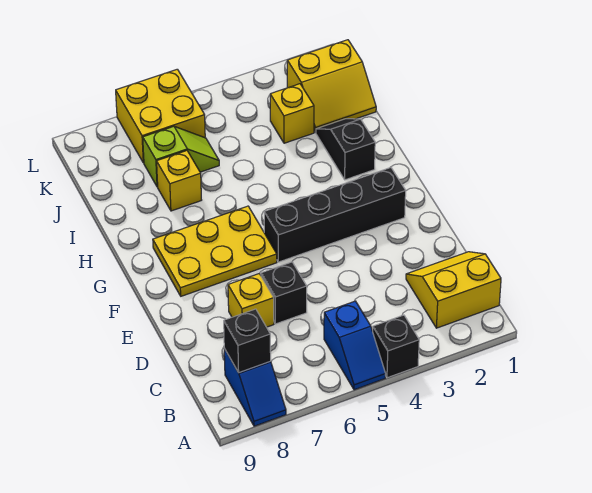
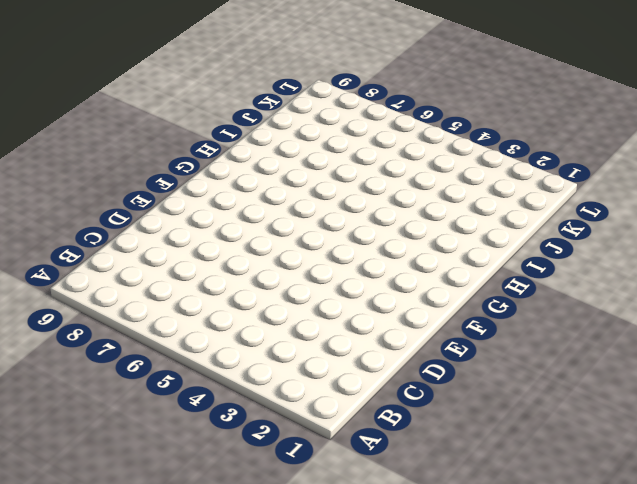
none -> black brick A4 level 1
none -> blue slope A5:B5 level 1 top B
none -> blue slope A8:B8 level 1 top B

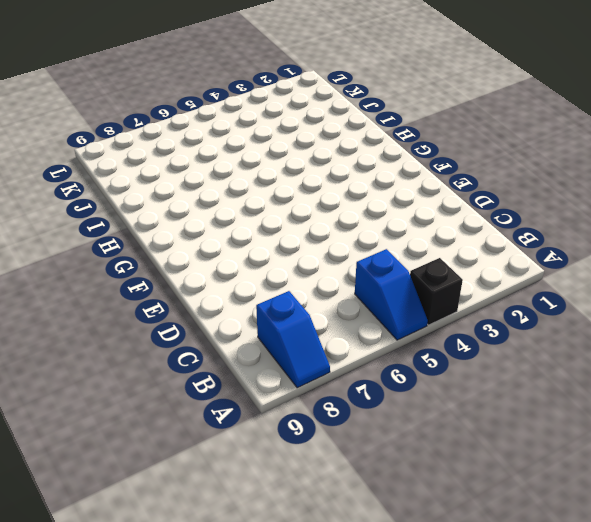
none -> yellow slope B1:C2 level 1 top B
none -> black brick D6 level 1
none -> yellow brick D7 level 1

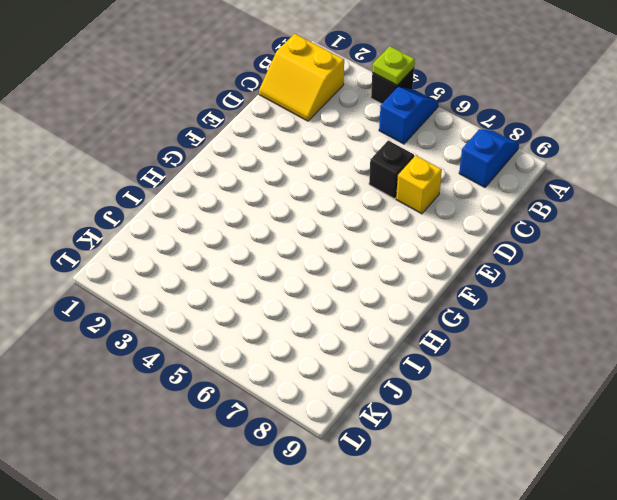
lime plate A4 level 2 -> none
none -> black brick F2:F5 level 1
none -> yellow plate F6:G8 level 1
none -> black slope H2:I2 level 1 top H

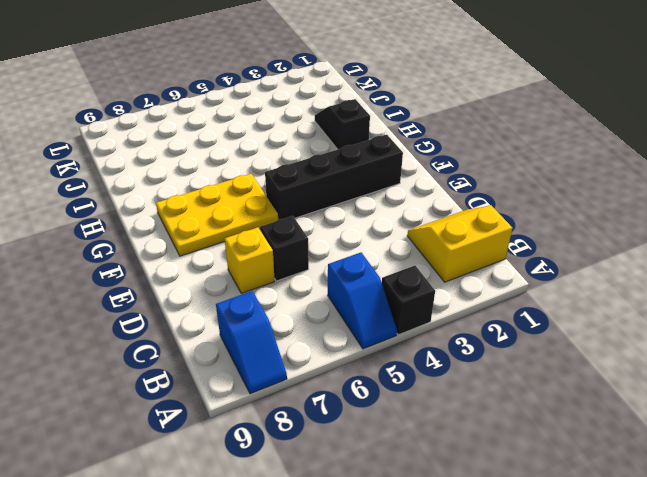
none -> yellow brick I7 level 1
none -> yellow slope J1:K2 level 1 top K
none -> yellow brick J3 level 1

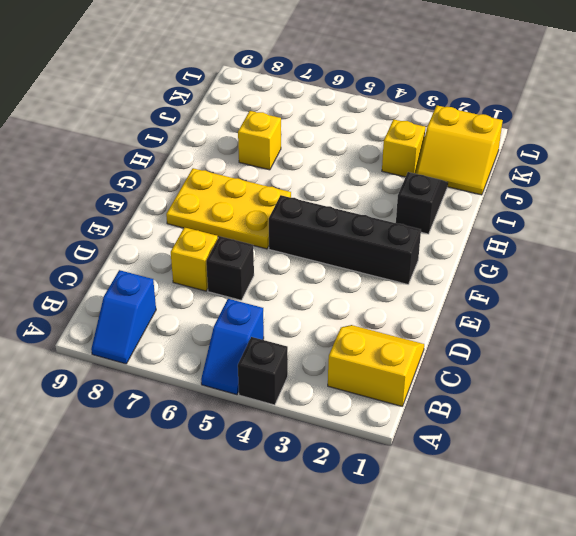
none -> lime slope J6:J7 level 1 top 7
none -> yellow brick K6:L7 level 1
none -> black brick B8 level 2

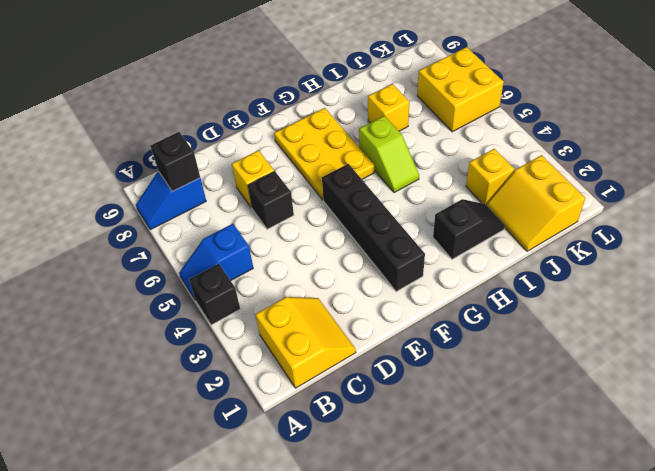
lime slope H5:H6 level 1 top 6 -> lime slope J6:J7 level 1 top 7

